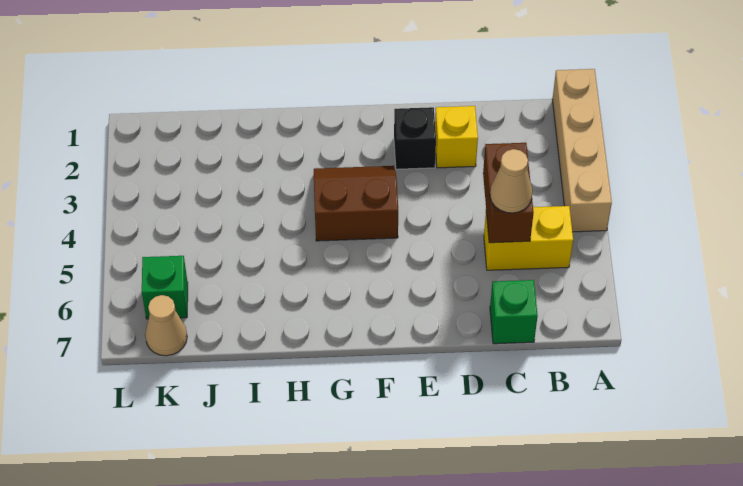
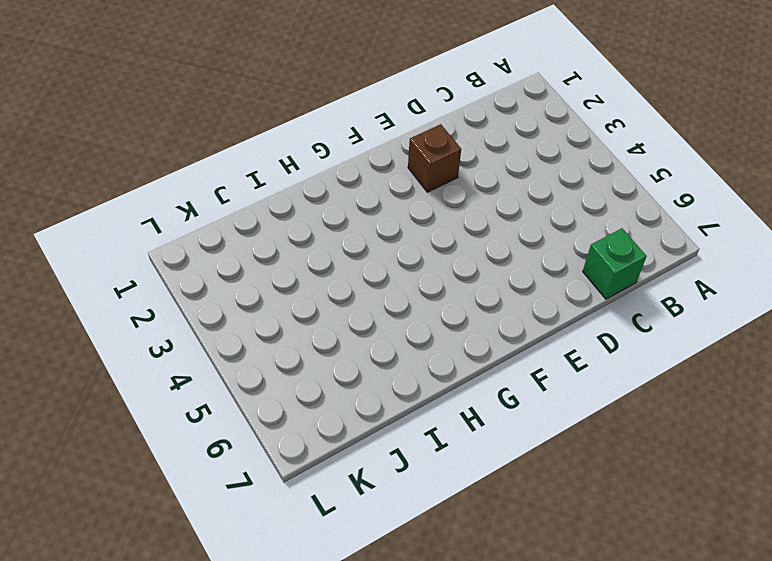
brown brick E2 level 1 -> black brick E2 level 1
none -> tan brick A1:A4 level 1
none -> yellow brick B5:C5 level 1

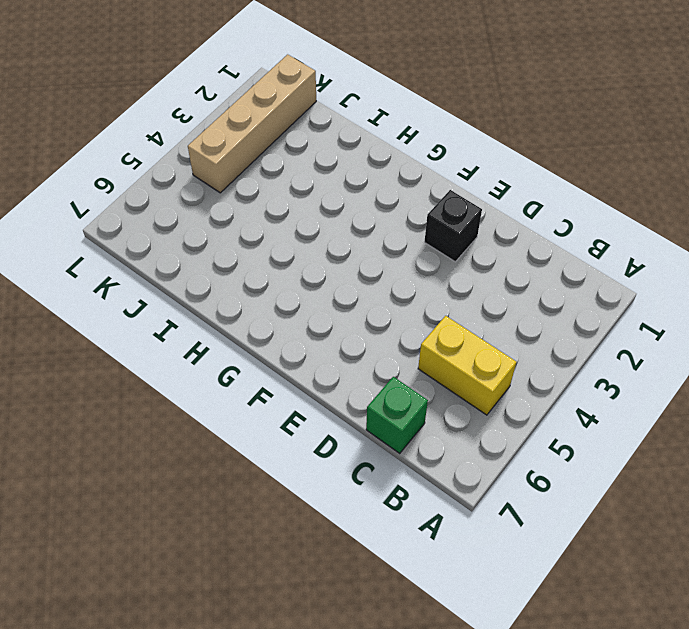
tan brick K1:K4 level 1 -> tan brick A1:A4 level 1
none -> yellow brick D2 level 1
none -> brown slope F3:G4 level 1 top 4

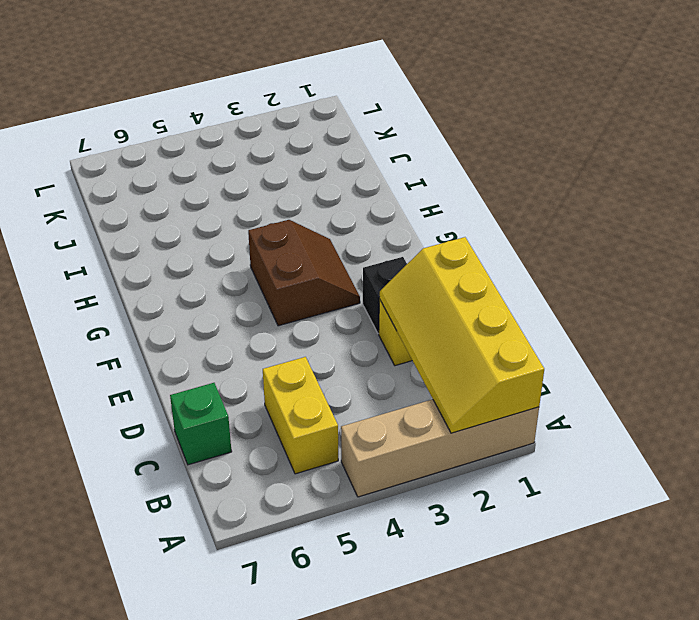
yellow slope A1:D2 level 2 top 1 -> none
none -> green brick K6 level 1
none -> tan cone K7 level 1

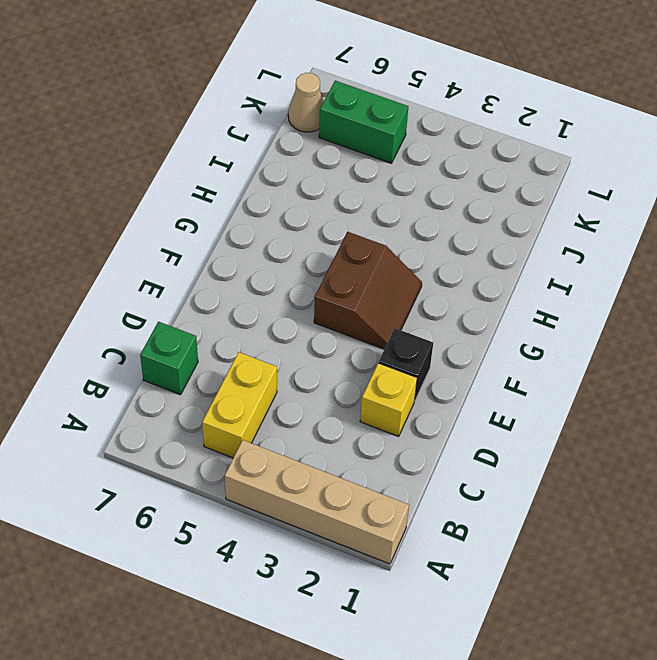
green brick K5:K6 level 1 -> green brick K6 level 1
none -> brown brick C4:C5 level 2
none -> tan cone C5 level 3

